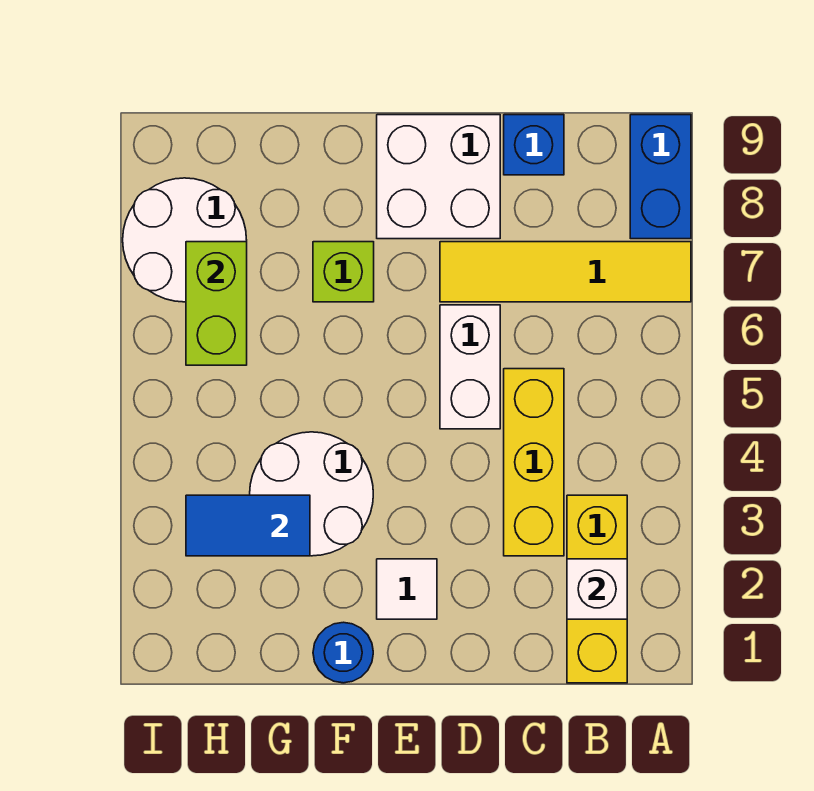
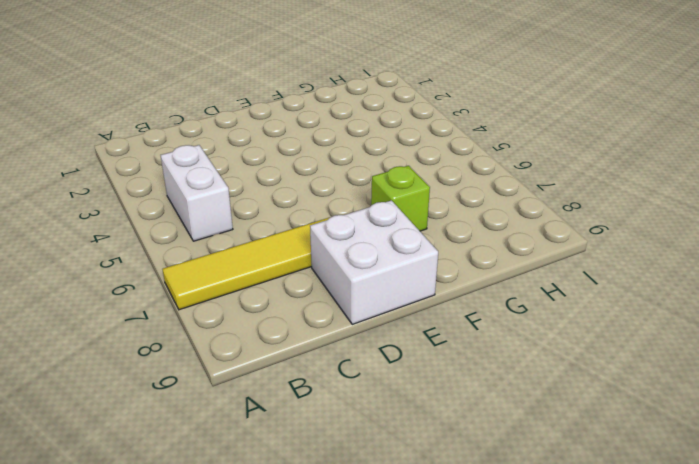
white brick B4:B5 level 1 -> white brick D5:D6 level 1
none -> blue brick A8:A9 level 1
none -> yellow brick B1:B3 level 1
none -> yellow brick C3:C5 level 1

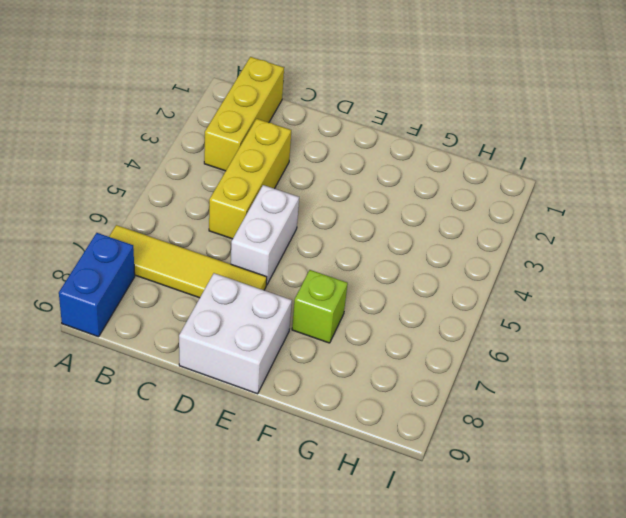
none -> blue brick C9 level 1
none -> white tile E2 level 1
none -> blue round brick F1 level 1

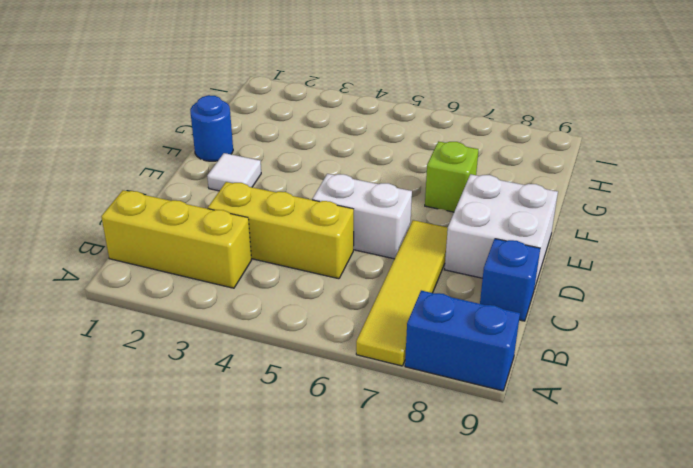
none -> white round brick F3:G4 level 1
none -> white round brick H7:I8 level 1
none -> white brick B2 level 2

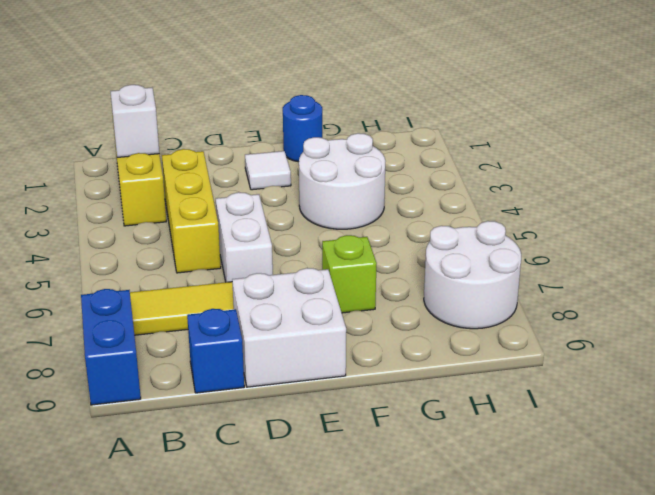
none -> blue tile G3:H3 level 2
none -> lime brick H6:H7 level 2

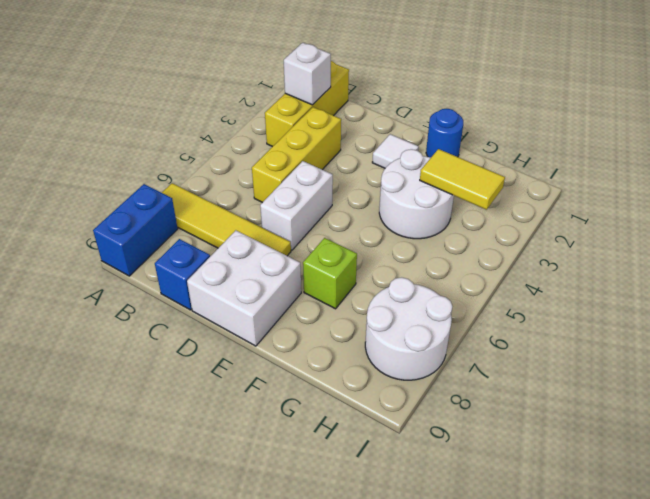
yellow tile G3:H3 level 2 -> blue tile G3:H3 level 2
none -> lime brick H6:H7 level 2

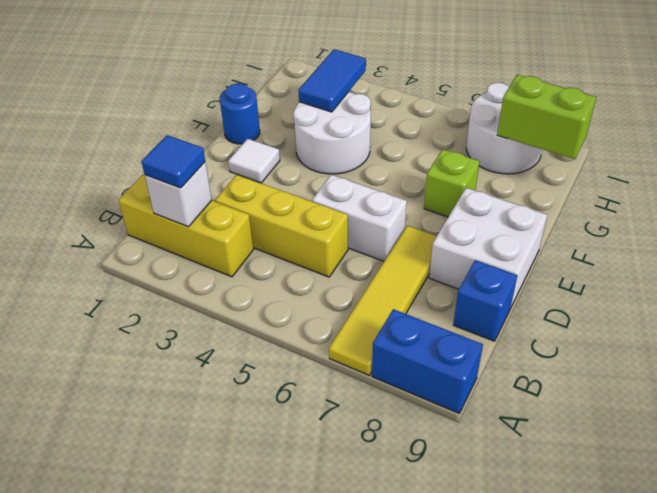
blue tile B2 level 3 -> none
lime brick H8:H9 level 2 -> lime brick H6:H7 level 2

